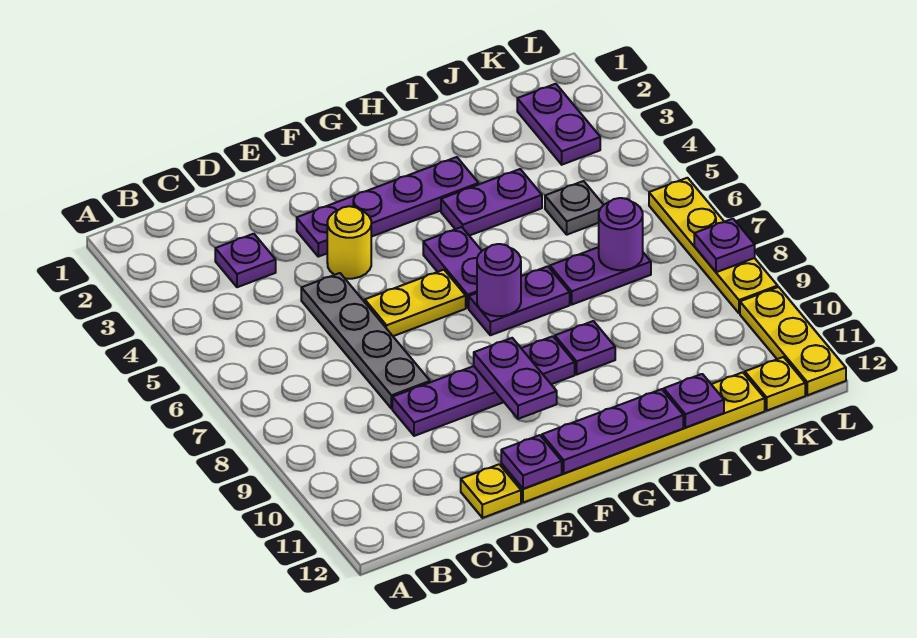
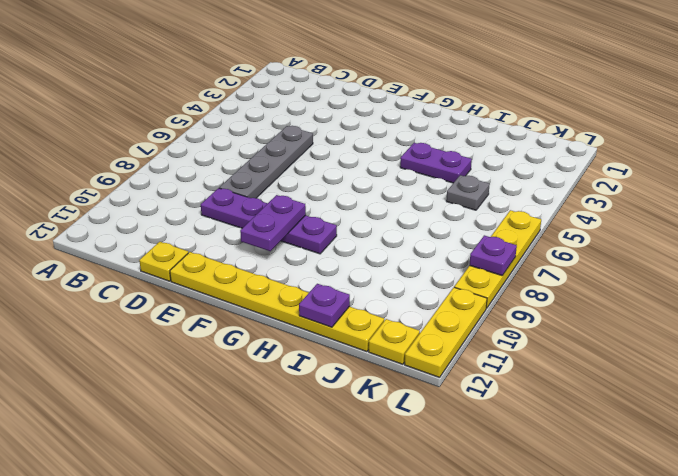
none -> purple plate C3 level 1
none -> purple plate E3:H3 level 1
none -> yellow round brick E4 level 1

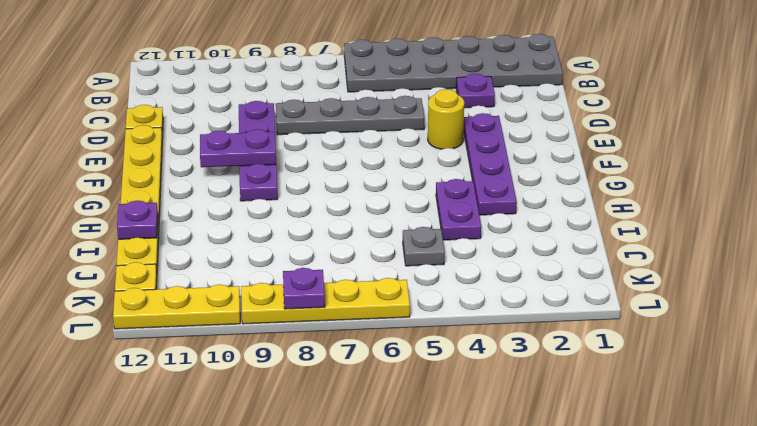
grey plate A1:B6 level 1 -> none
none -> yellow plate E6:F6 level 1
none -> purple plate G5:G6 level 1
none -> purple plate G7:H7 level 1

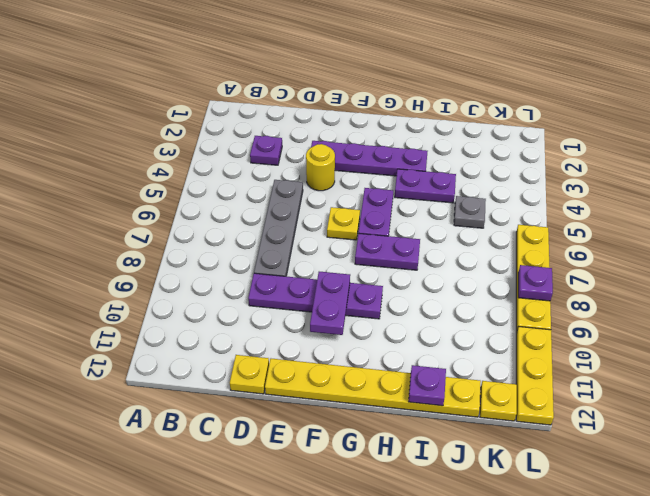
yellow plate F6 level 1 -> yellow plate E6:F6 level 1
none -> purple plate H9 level 1
none -> purple plate I7:J7 level 1
none -> purple plate K2:K3 level 1

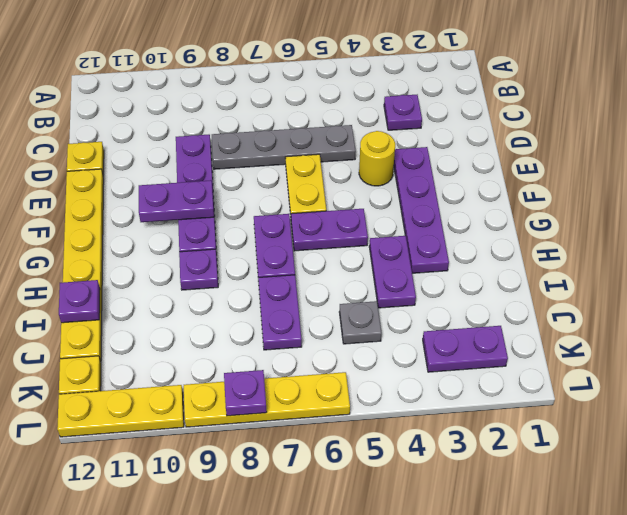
none -> purple plate E12 level 2
none -> purple plate F12:H12 level 2
none -> purple round brick G7 level 2

